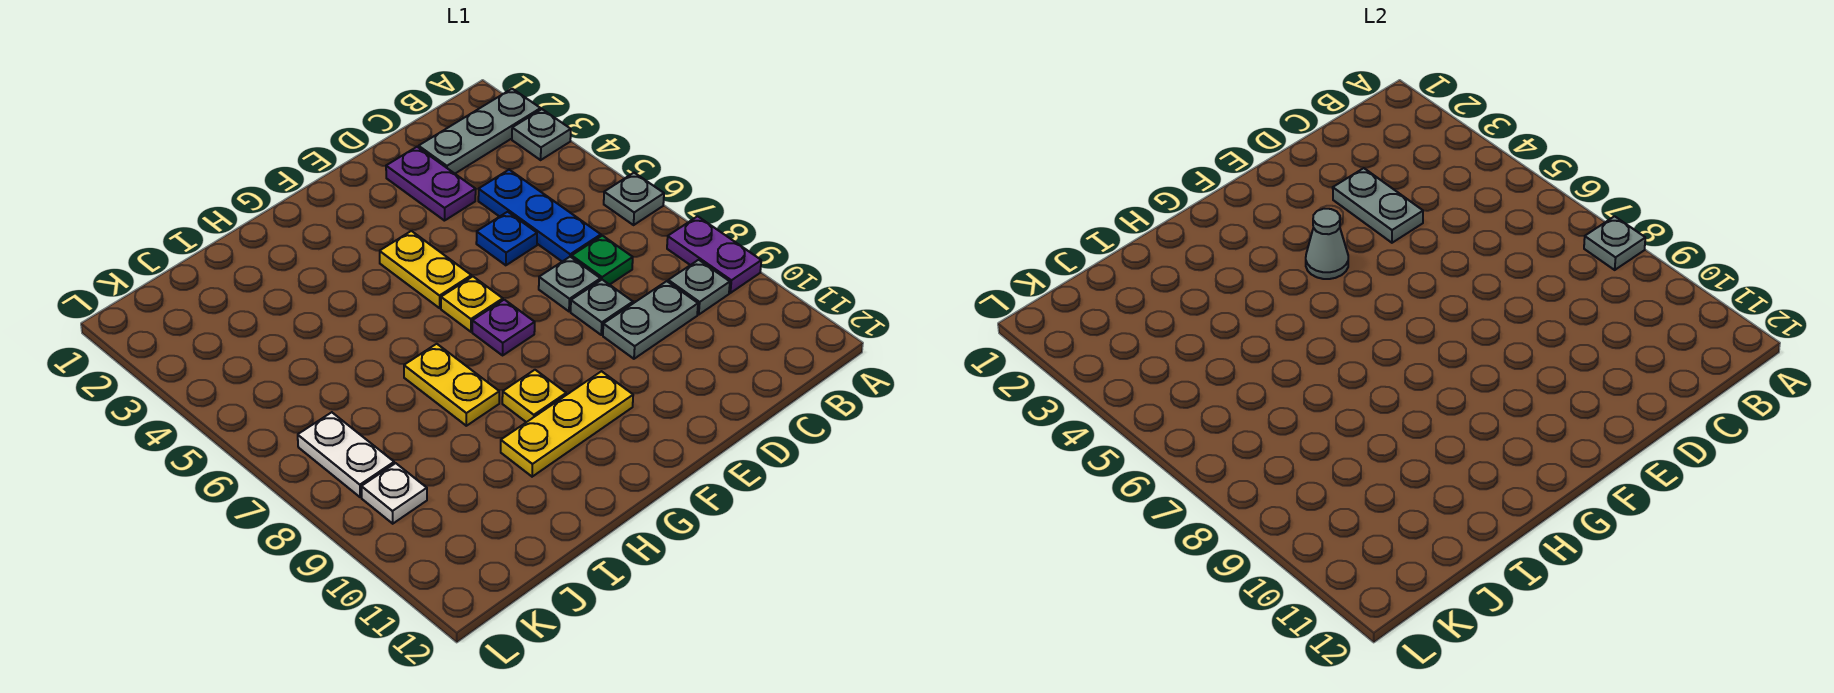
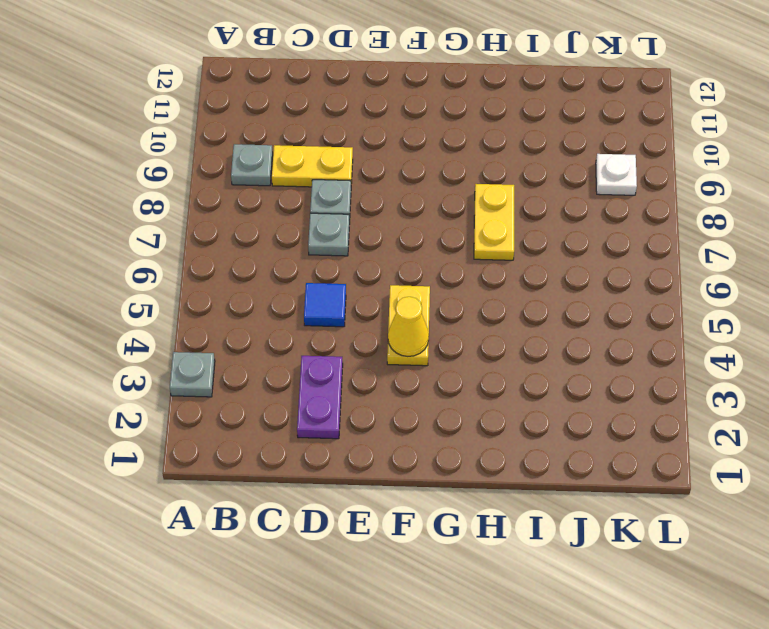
yellow plate C9:D9 level 1 -> grey plate C9:D9 level 1
blue tile D5 level 1 -> blue plate D5 level 1
yellow cone F4 level 2 -> grey cone F4 level 2
none -> grey plate A2:C2 level 1
none -> grey plate A6 level 1
none -> purple plate A8:A9 level 1

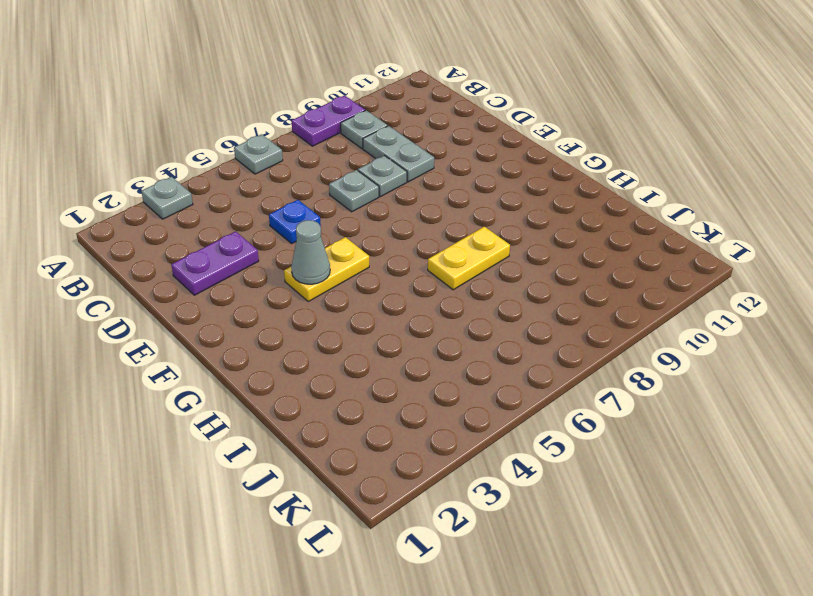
none -> grey plate A2:C2 level 1
none -> blue plate C4:C6 level 1
none -> green plate C7 level 1

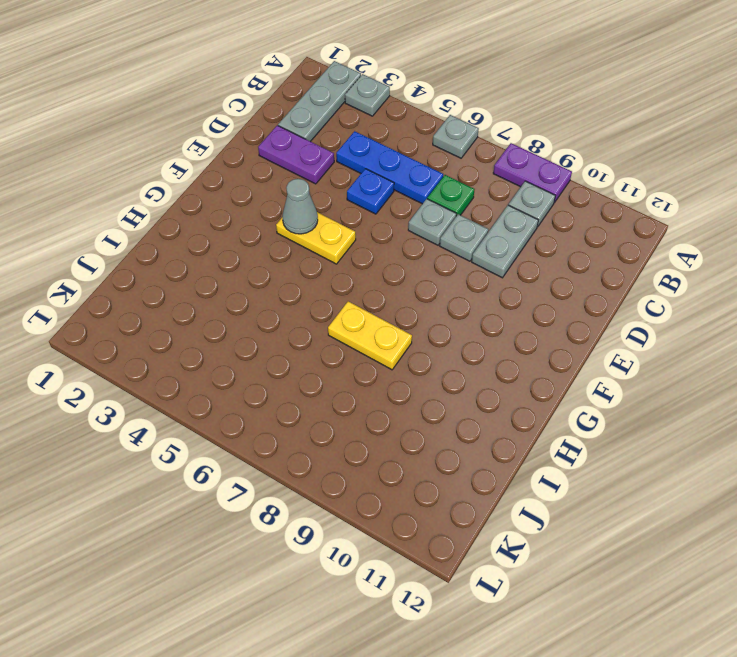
none -> yellow plate F6 level 1
none -> purple plate F7 level 1
none -> yellow plate F10:H10 level 1

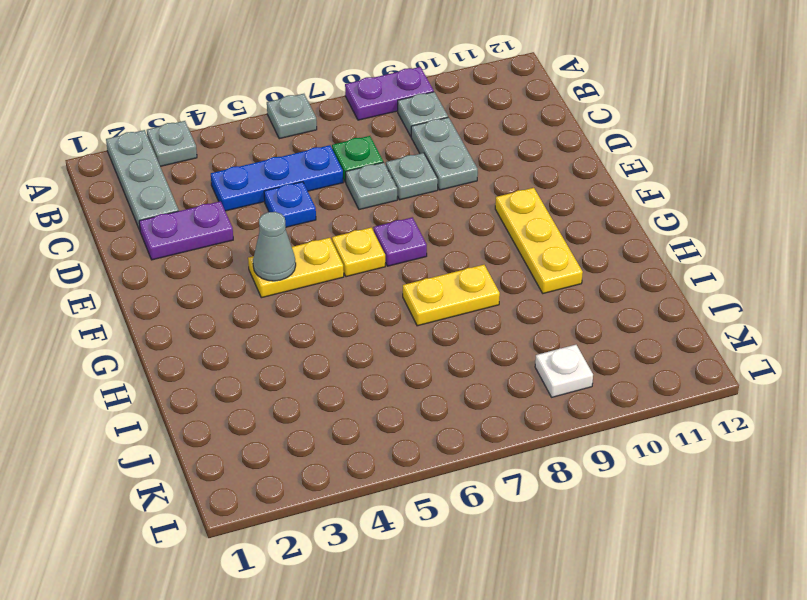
none -> yellow plate G9 level 1
none -> white plate K7:K8 level 1
none -> grey plate A8 level 2

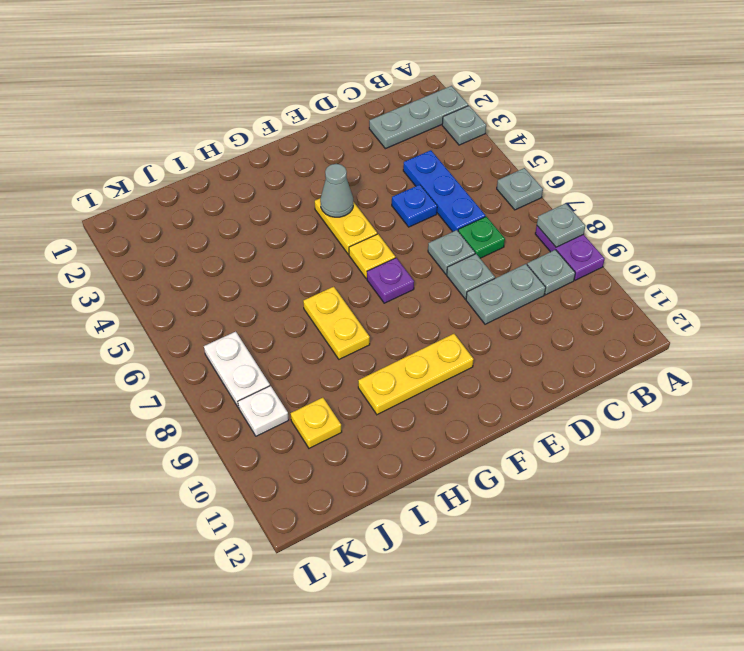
yellow plate J10 level 1 -> yellow plate G9 level 1
none -> purple plate D2:D3 level 1
none -> grey plate D3:D4 level 2

